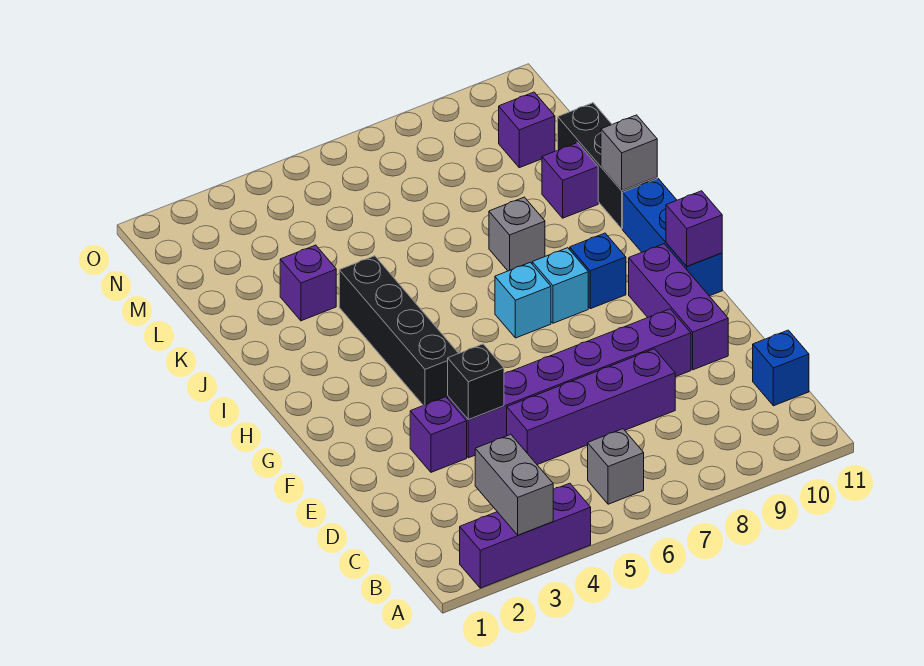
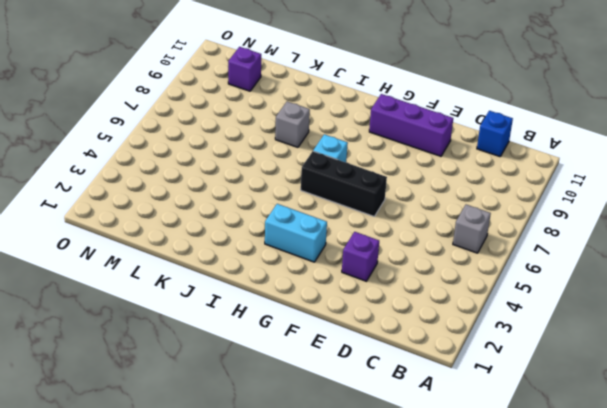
black brick F6:H6 level 1 -> black brick J11:L11 level 1
cyan brick G3:H3 level 1 -> none
none -> purple brick A2:A4 level 1
none -> purple brick D5:D8 level 1
none -> purple brick E4:E9 level 1

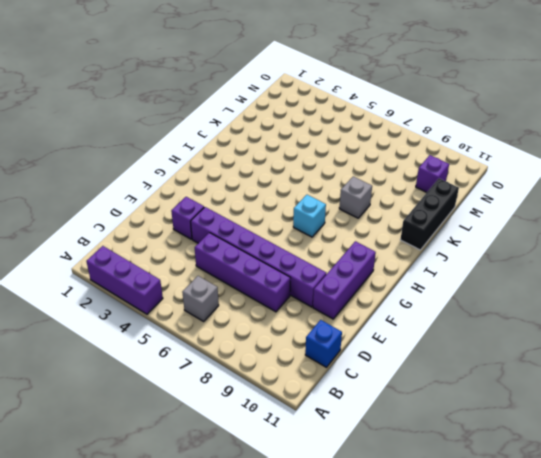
none -> black brick G4:J4 level 1
none -> blue brick G11:I11 level 1
none -> cyan brick H8 level 1

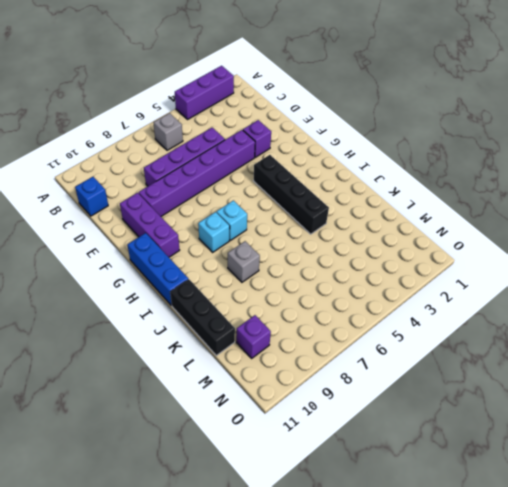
none -> blue brick H9 level 1
none -> purple brick K3 level 1
none -> purple brick K10 level 1

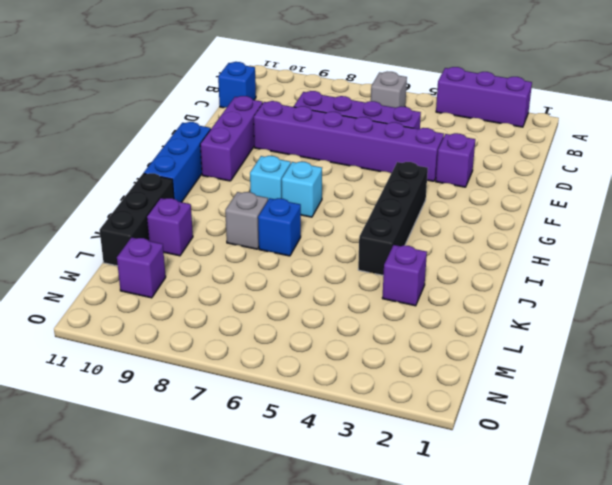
blue brick J7 level 1 -> blue brick H9 level 1
none -> grey brick A3:B3 level 2
none -> black brick E4 level 2
none -> purple brick G11 level 2

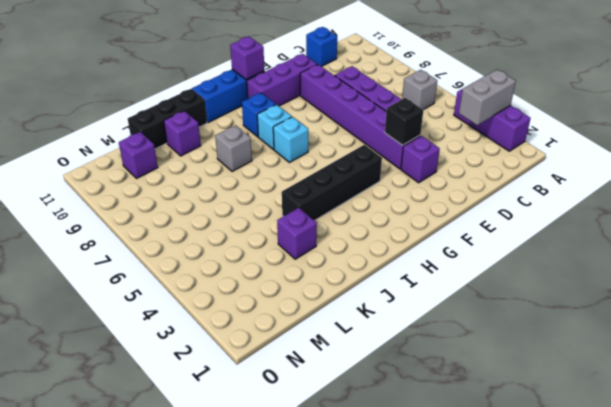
none -> grey brick J11 level 2

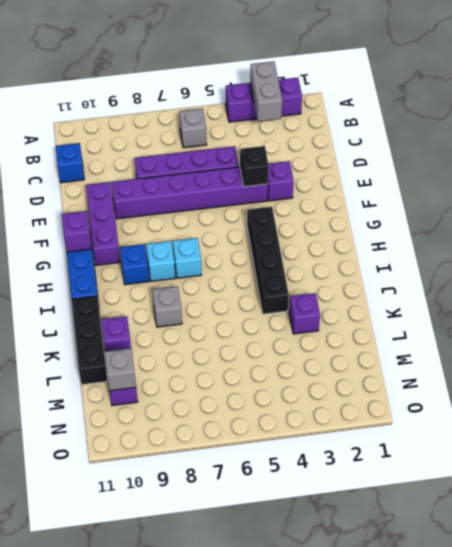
grey brick M10 level 2 -> grey brick J11 level 2

